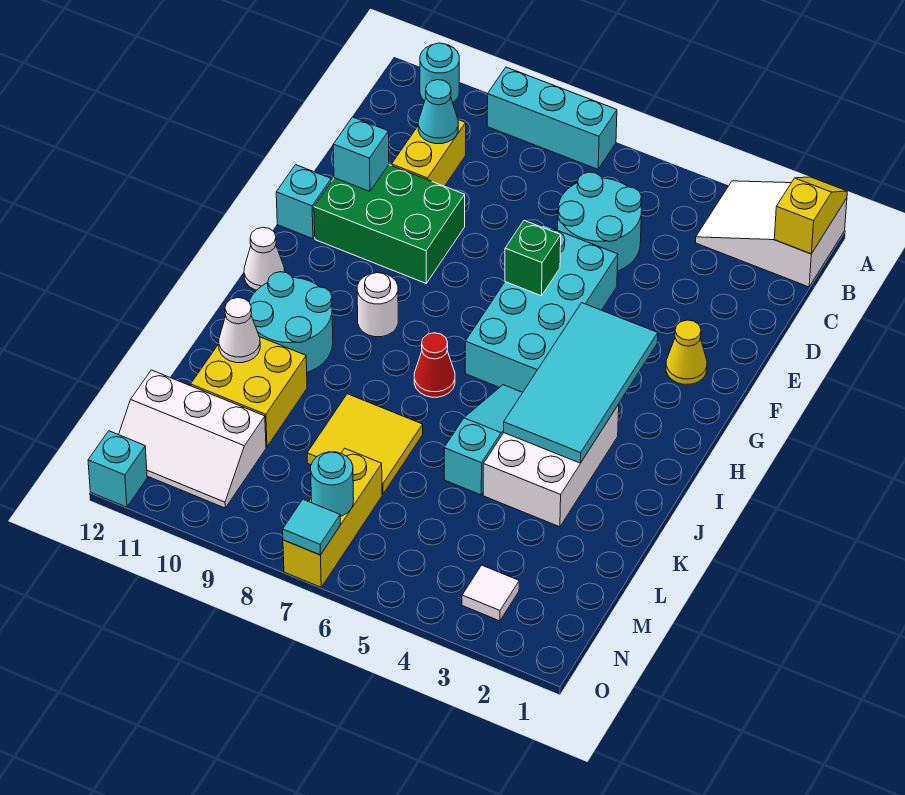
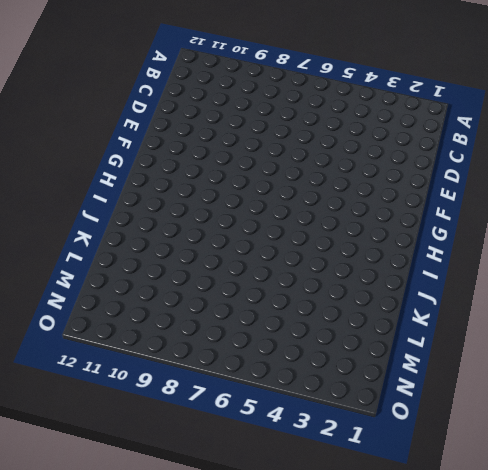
none -> white slope A1:B3 level 1 top 1
none -> cyan brick A7:A9 level 1
none -> cyan round brick A11 level 1

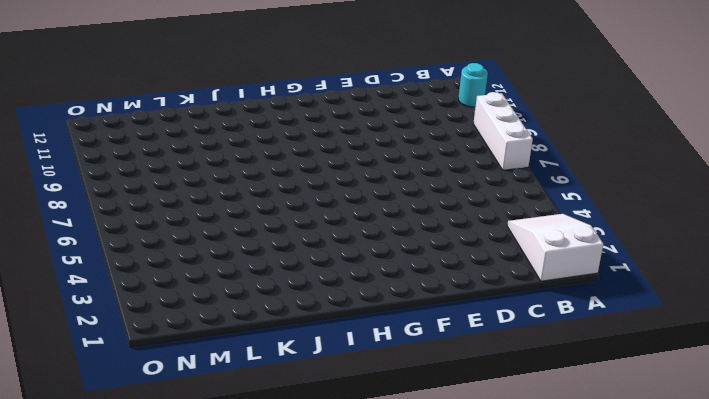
white brick A7:A9 level 1 -> cyan brick A7:A9 level 1
none -> cyan round brick C5:D6 level 1
none -> yellow brick C10:D10 level 1
none -> cyan brick E5:H6 level 1

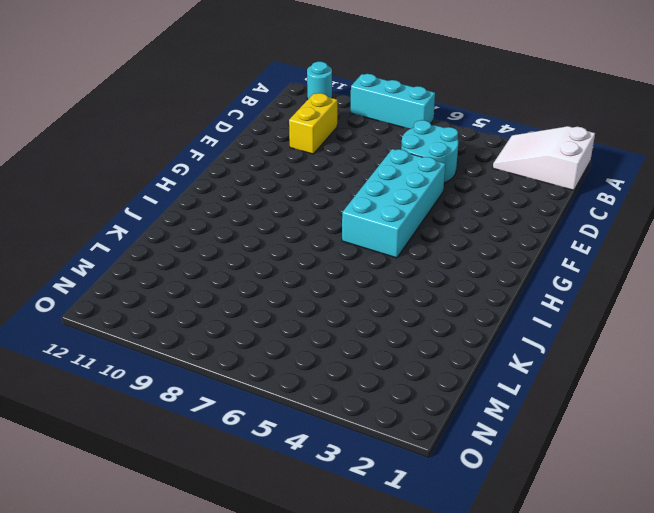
none -> green brick E9:F11 level 1
none -> yellow cone F2 level 1
none -> cyan brick F12 level 1

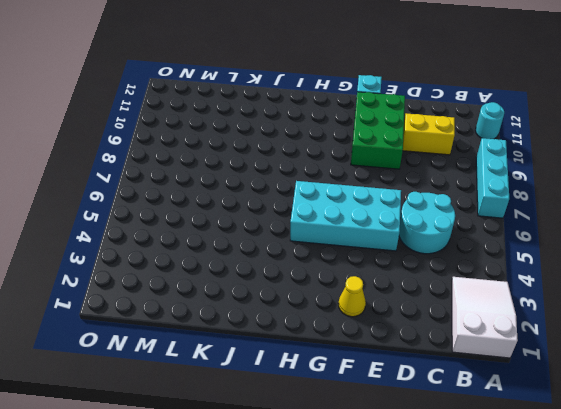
none -> white round brick H9 level 1
none -> white cone H12 level 1
none -> white brick I3:K4 level 1

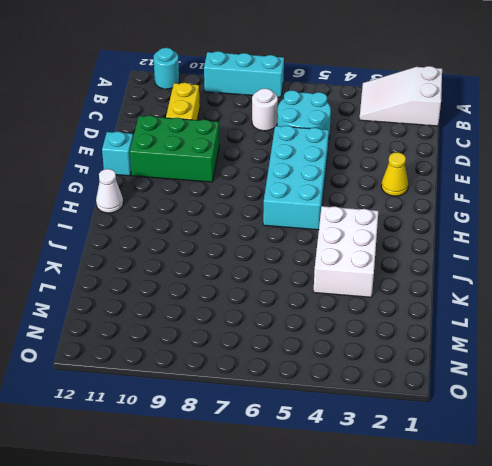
white round brick C7 level 1 -> white round brick H9 level 1
none -> cyan slope I5:K5 level 1 top K
none -> red cone I7 level 1
none -> cyan round brick I10:J11 level 1

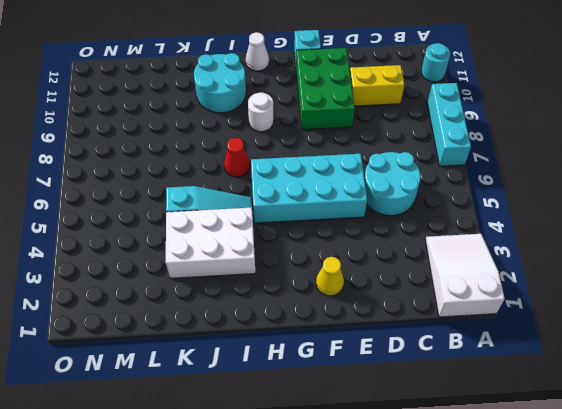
none -> yellow tile K7:L8 level 1
none -> yellow brick K10:L11 level 1
none -> yellow brick M7:O7 level 1

